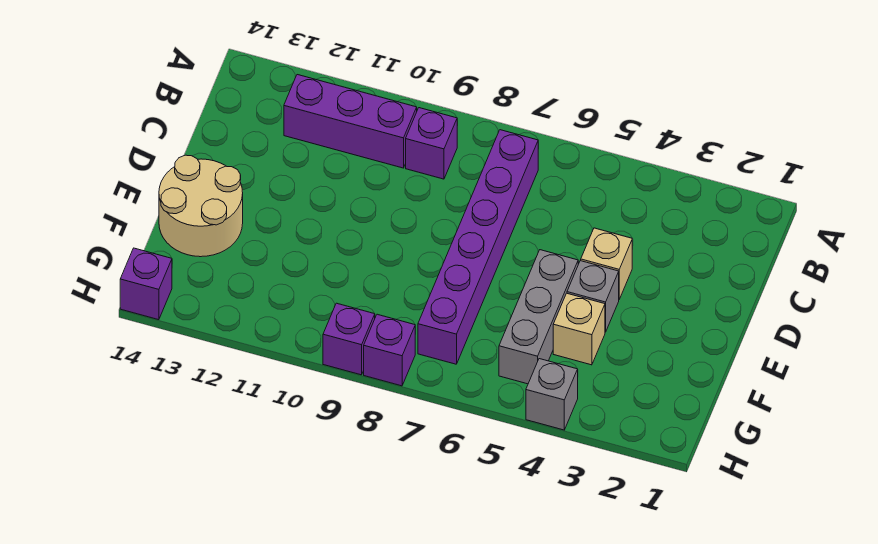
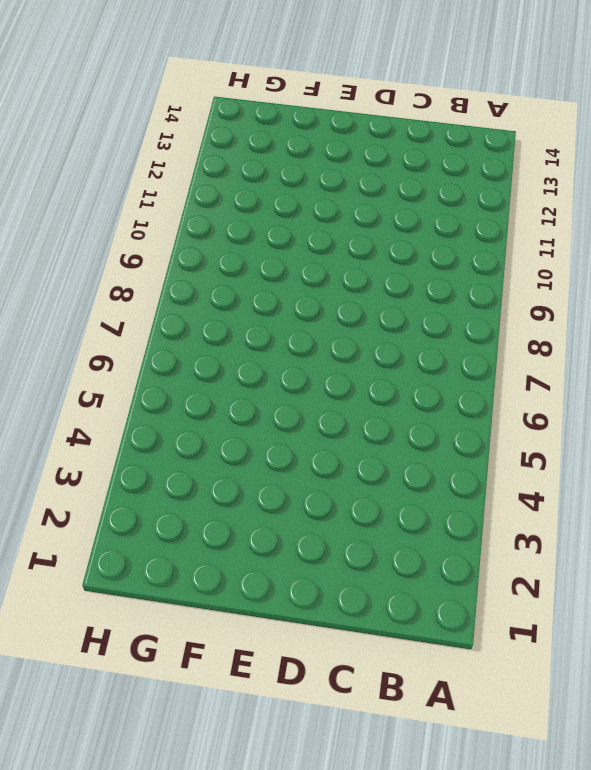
none -> purple brick B7:G7 level 1
none -> purple brick B9 level 1
none -> purple brick B10:B12 level 1

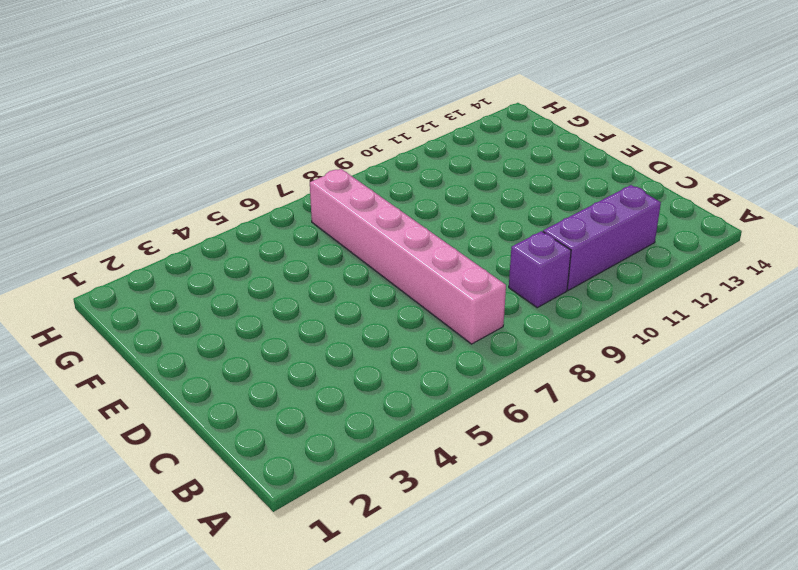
pink brick B7:G7 level 1 -> purple brick B7:G7 level 1
none -> tan brick D4 level 1
none -> grey brick E4 level 1
none -> grey brick E5:G5 level 1

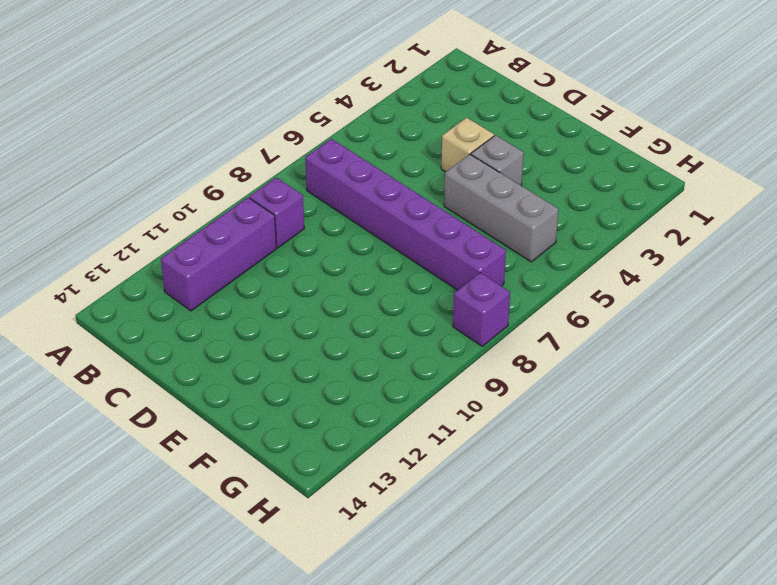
none -> tan round brick E13:F14 level 1
none -> tan brick F4 level 1
none -> grey brick H4 level 1

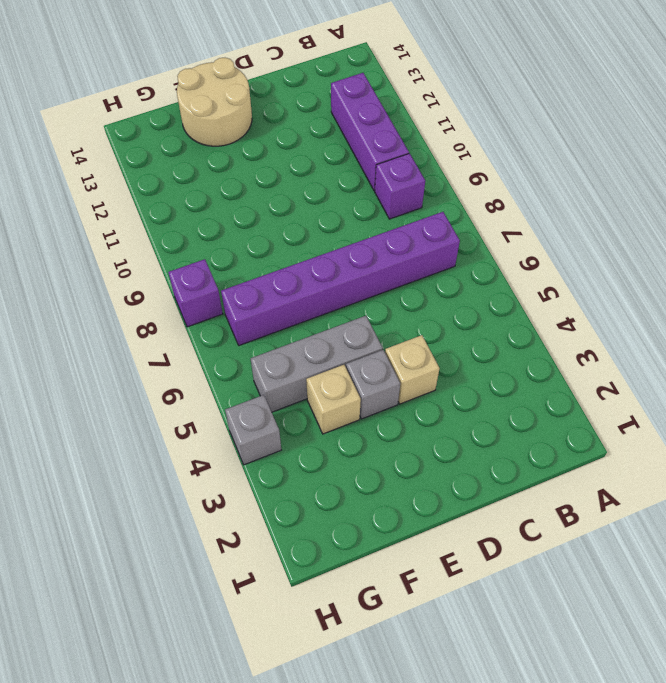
none -> purple brick H9 level 1
none -> purple brick H14 level 1

